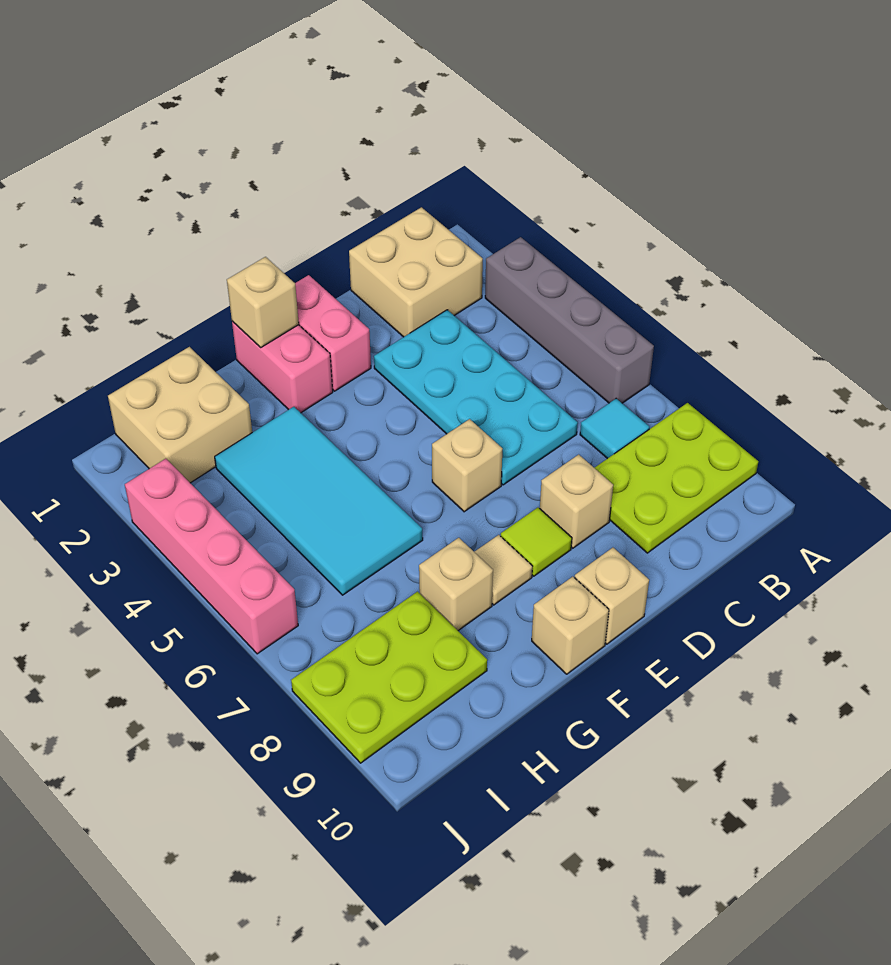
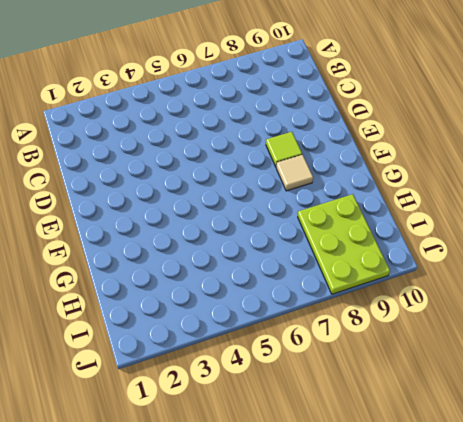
none -> grey brick A3:A6 level 1
none -> lime plate A8:C9 level 1
none -> tan brick B1:C2 level 1

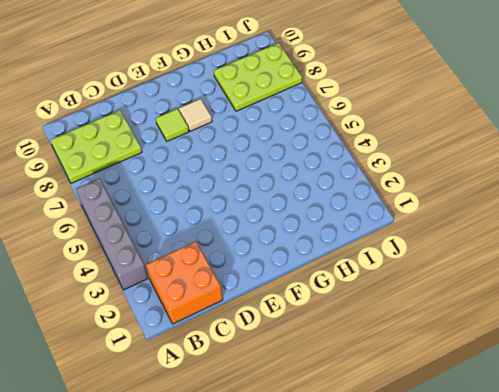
orange brick B1:C2 level 1 -> tan brick B1:C2 level 1
none -> cyan tile B7 level 1
none -> cyan plate C3:D6 level 1
none -> tan brick D8 level 1

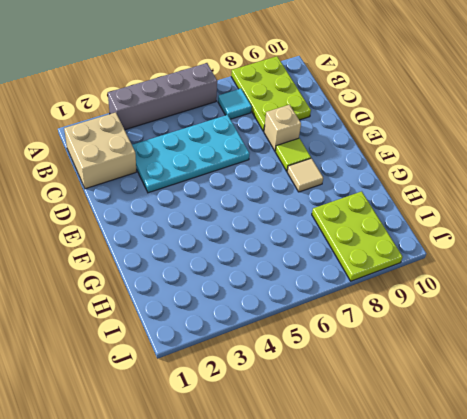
none -> pink brick E1:E2 level 1
none -> tan brick E6 level 1
none -> tan brick E10 level 1

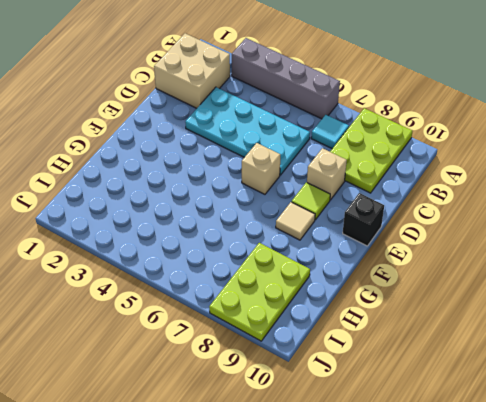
black brick E10 level 1 -> tan brick E10 level 1
none -> pink brick E1:E2 level 1
none -> pink brick F1:F2 level 1
none -> tan brick F10 level 1

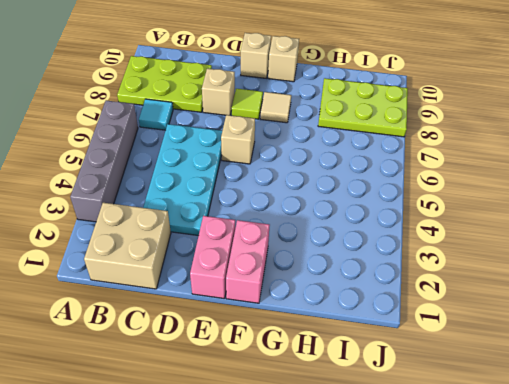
none -> cyan tile G3:H6 level 1
none -> tan brick G8 level 1
none -> tan brick H1:I2 level 1

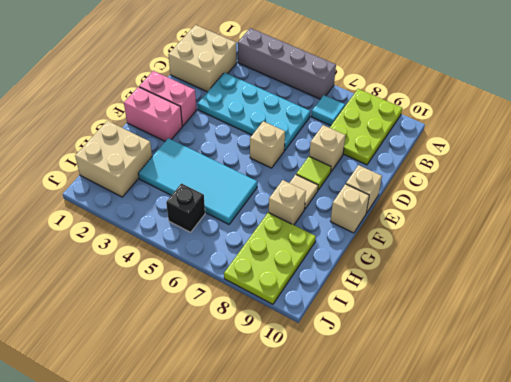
black brick I5 level 1 -> none
none -> pink brick J3:J6 level 1
none -> tan brick F1 level 2

